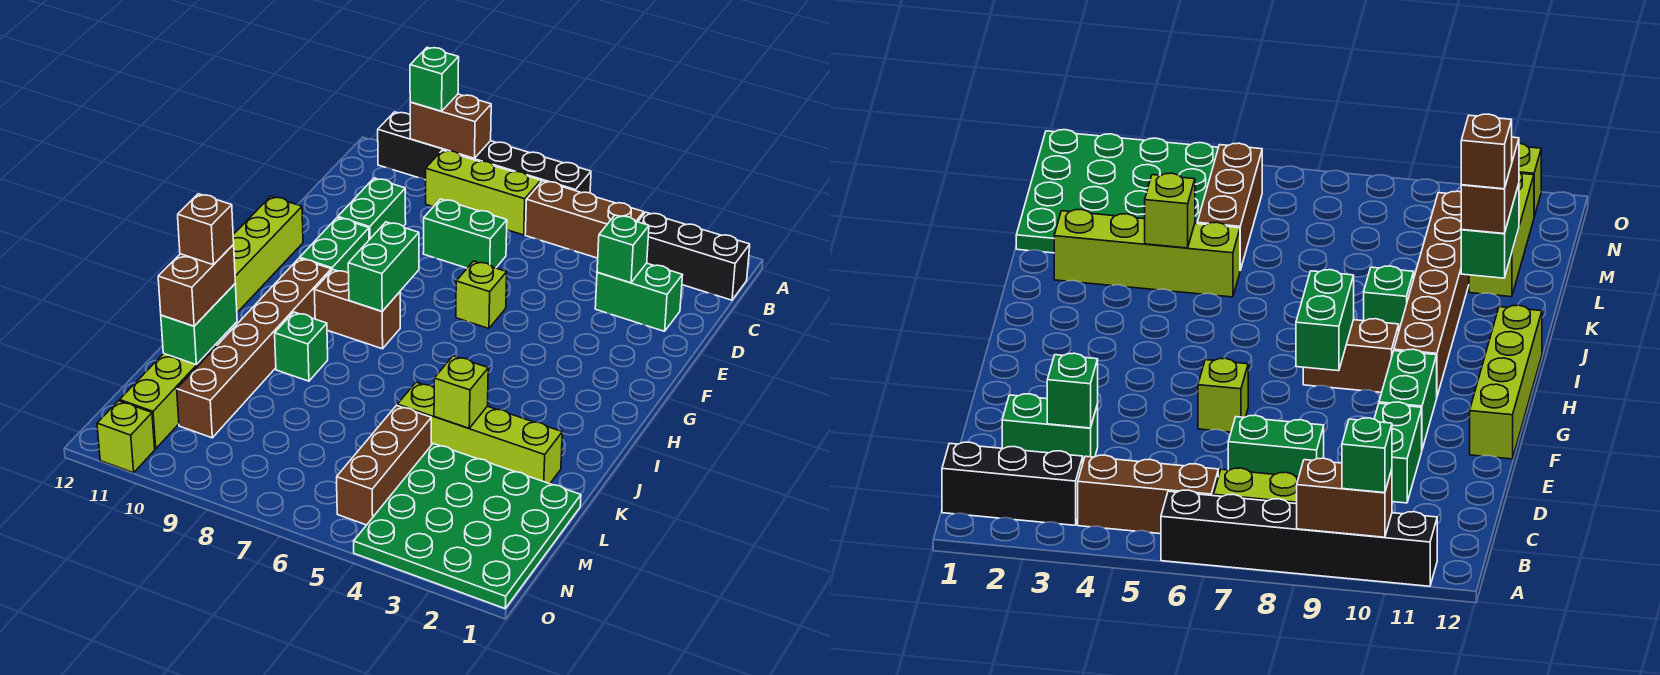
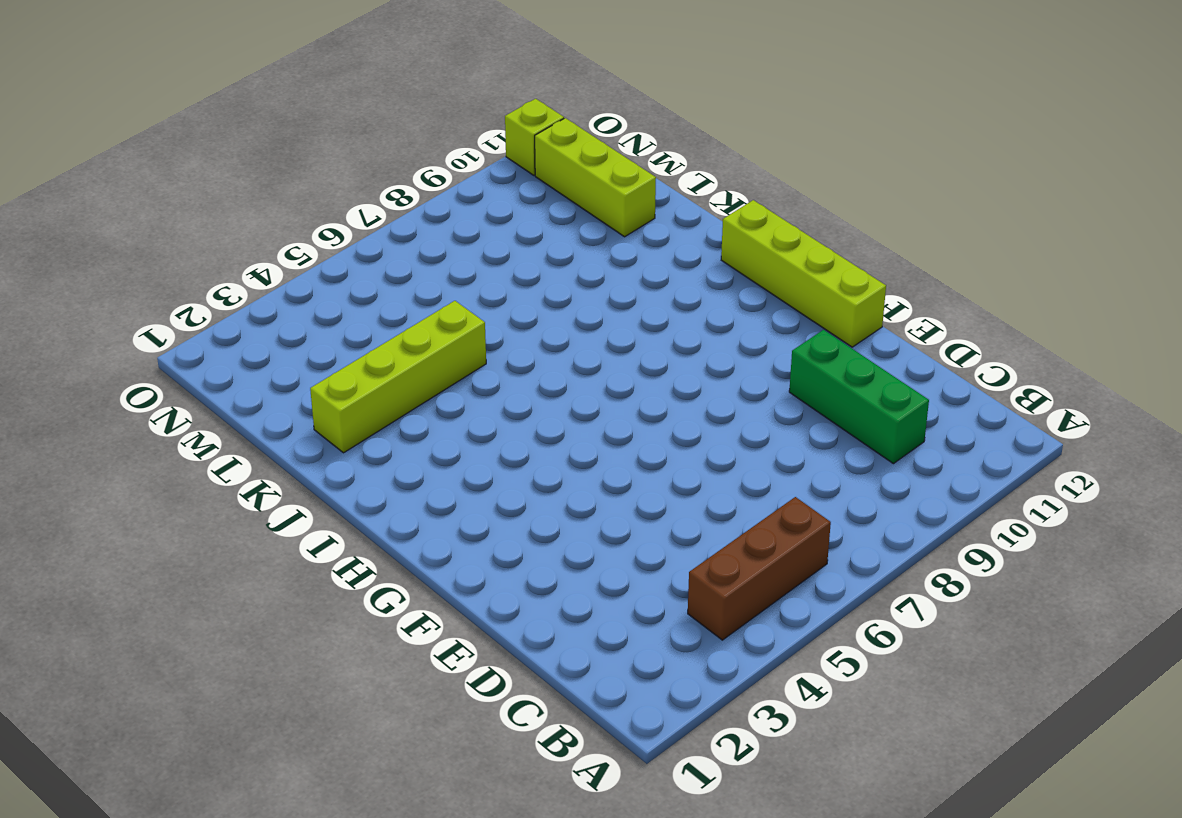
green brick C10:E10 level 1 -> green brick D10:E10 level 1
none -> black brick A6:A11 level 1
none -> black brick B1:B3 level 1
none -> lime brick B7:B9 level 1

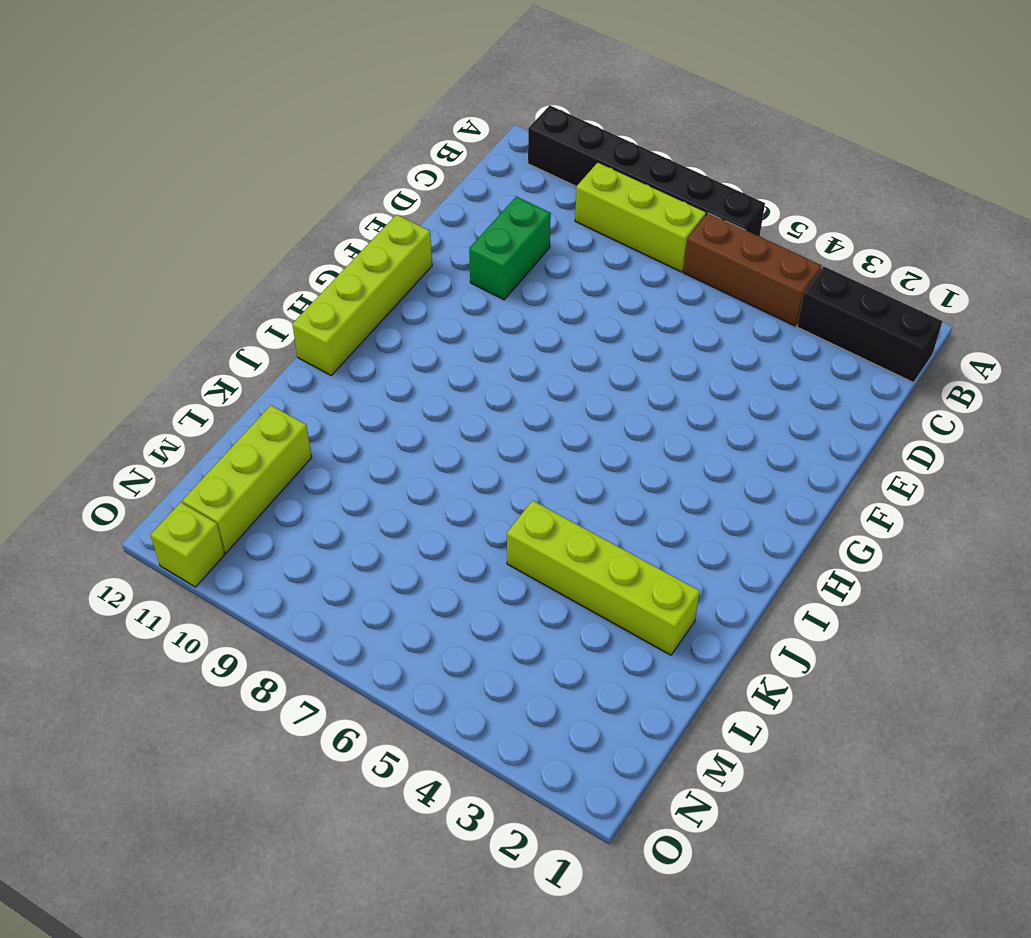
none -> green brick D2:D3 level 1
none -> green brick D7:D8 level 1
none -> lime brick F6 level 1

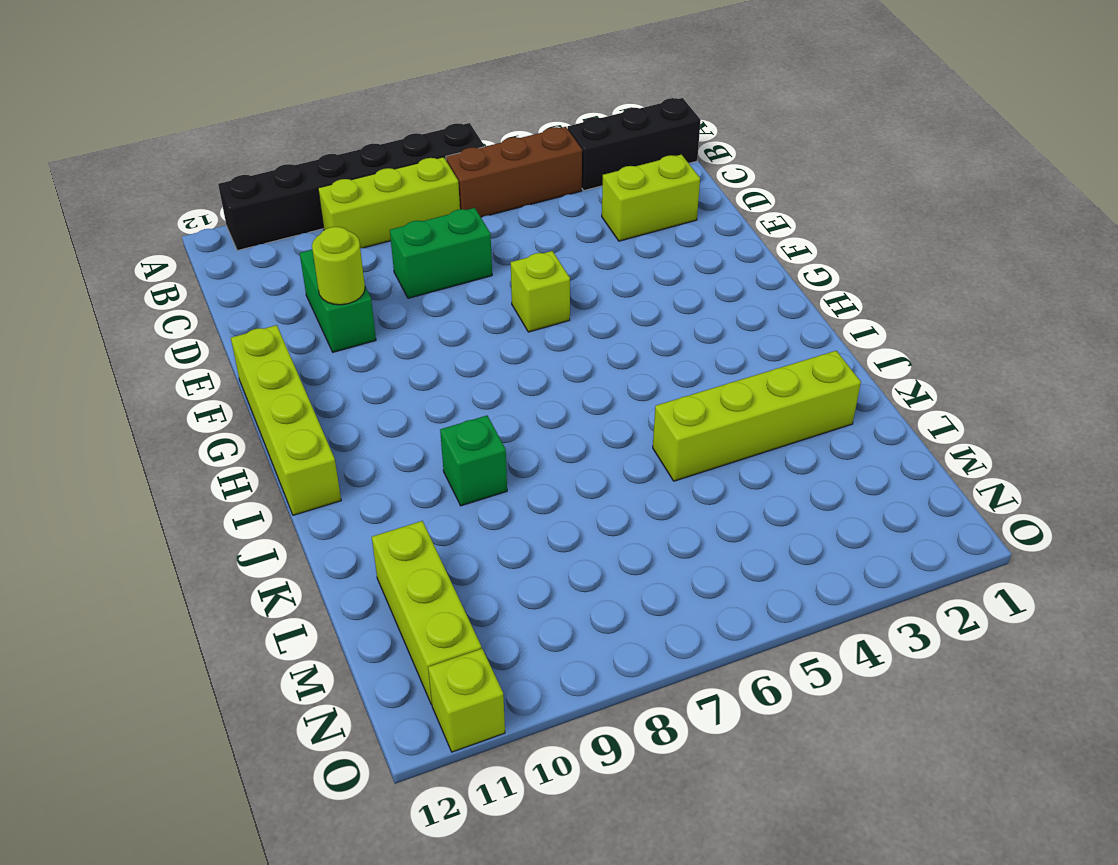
lime brick D2:D3 level 1 -> green brick D2:D3 level 1
lime round brick E10 level 2 -> none
none -> green brick F10:G10 level 1
none -> brown brick H8:H9 level 1
none -> brown brick H10:M10 level 1

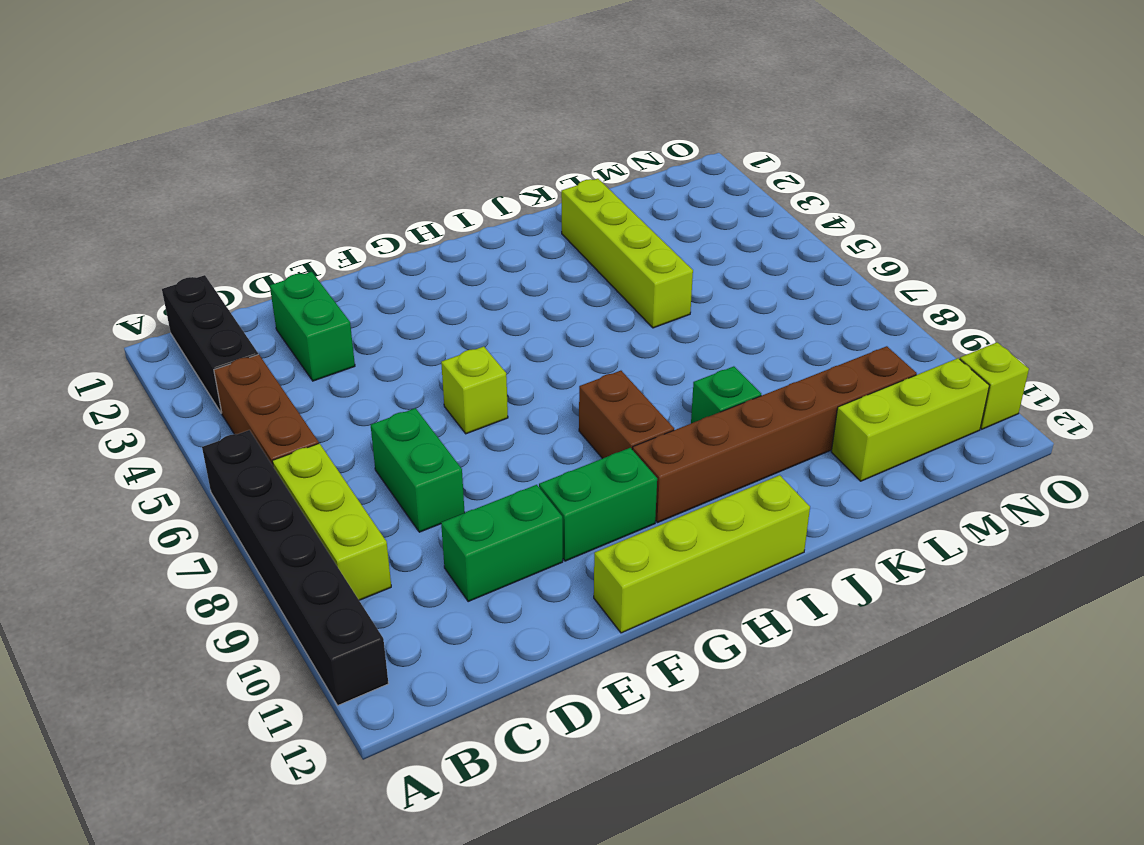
none -> green plate L1:O4 level 1
none -> brown brick L5:N5 level 1
none -> brown brick A9:A10 level 2

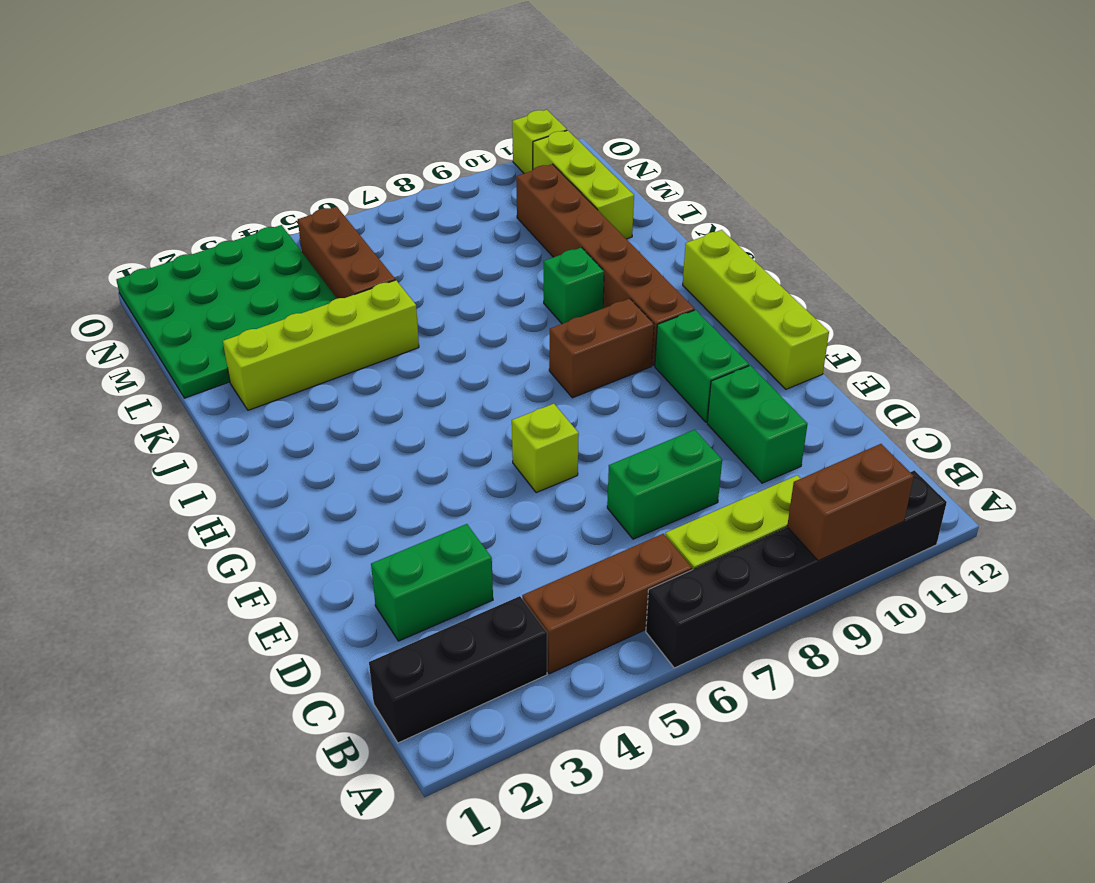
none -> green brick D3 level 2
none -> green brick G8:H8 level 2
none -> lime brick K4 level 2

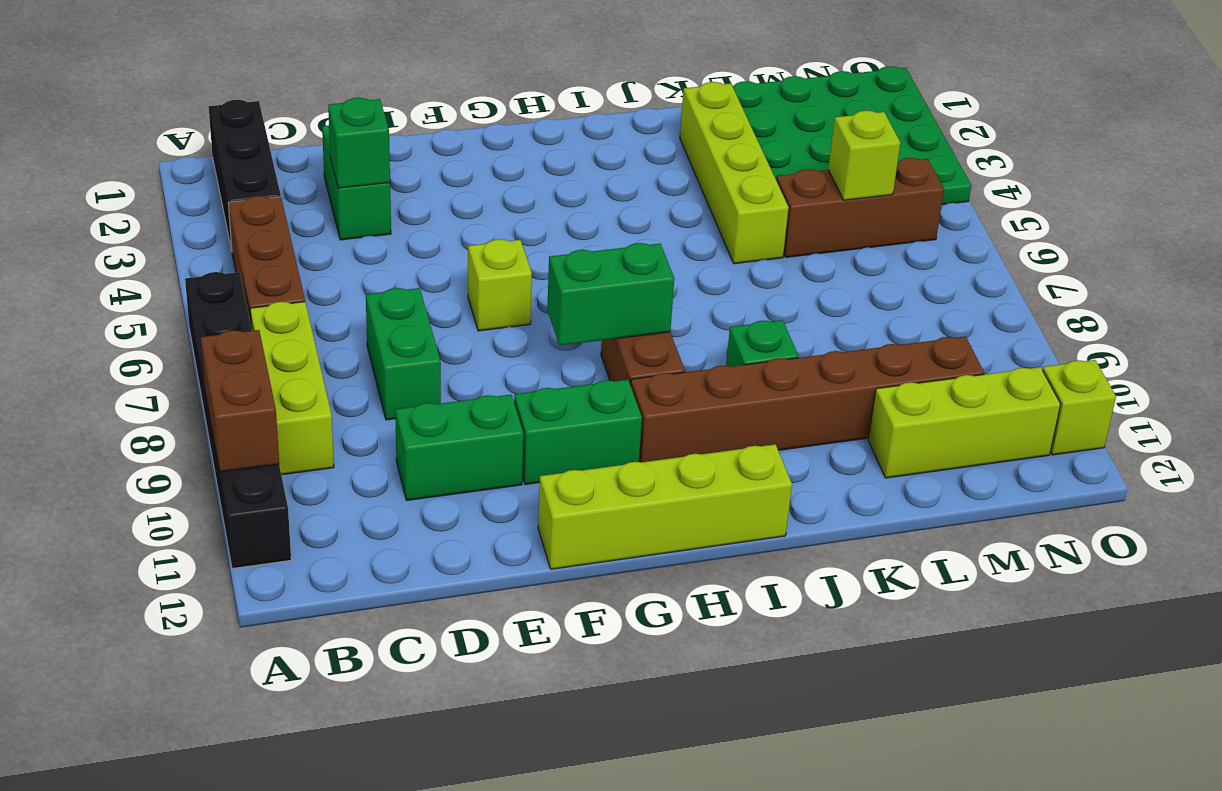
lime brick M5 level 2 -> lime brick K4 level 2
none -> green brick K11:L11 level 2
none -> green brick A10 level 3
none -> brown brick K11:L11 level 3

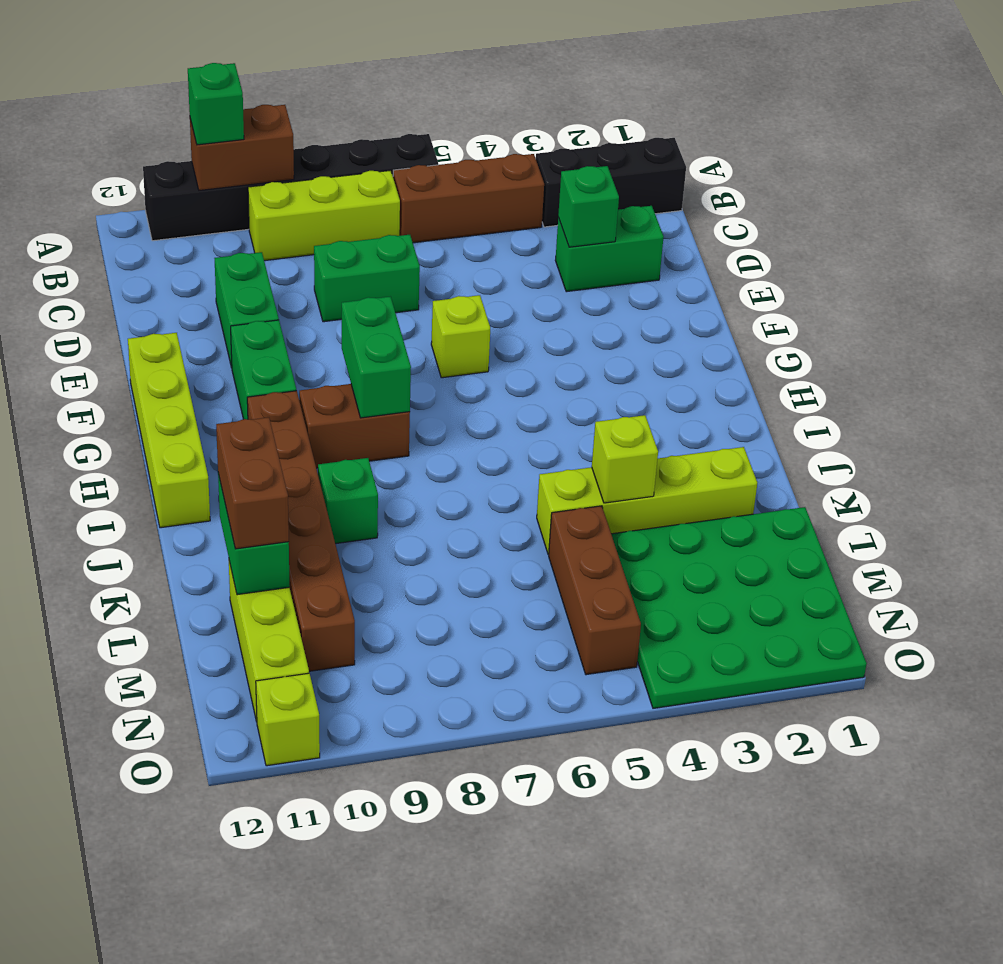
none -> brown brick K11 level 4

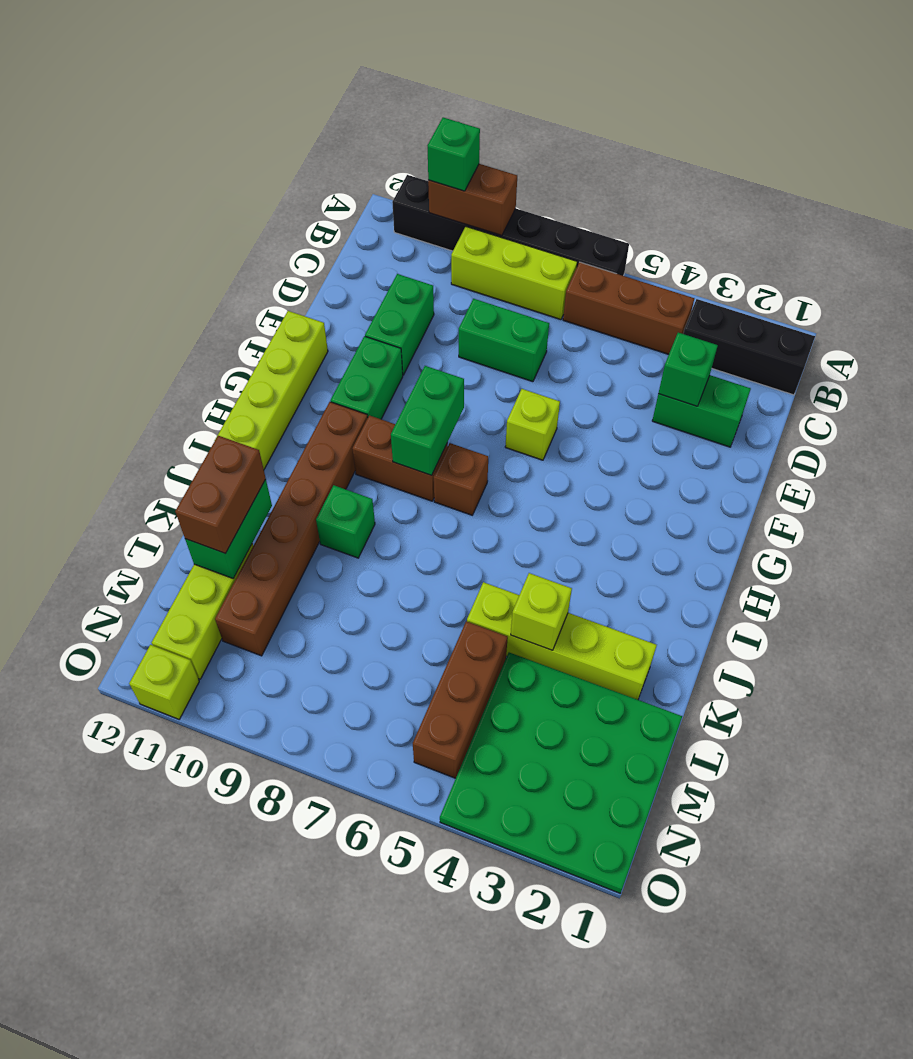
brown brick H7 level 1 -> brown brick K11 level 4

